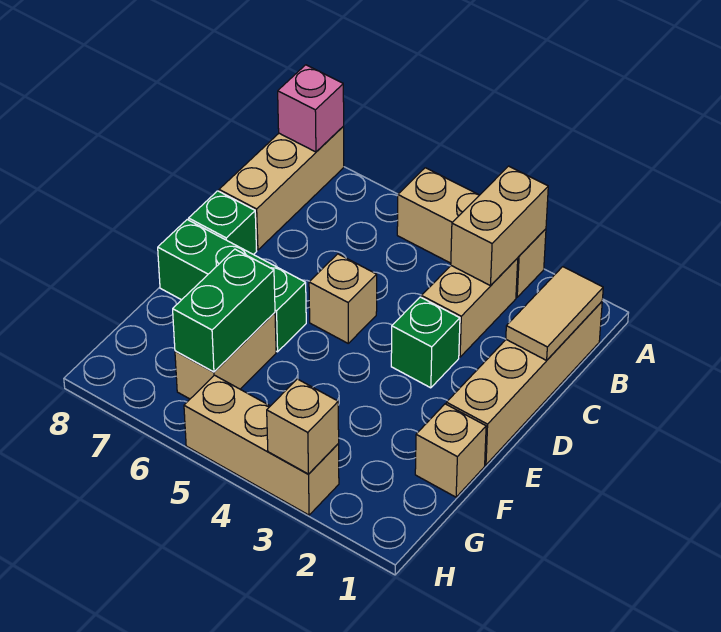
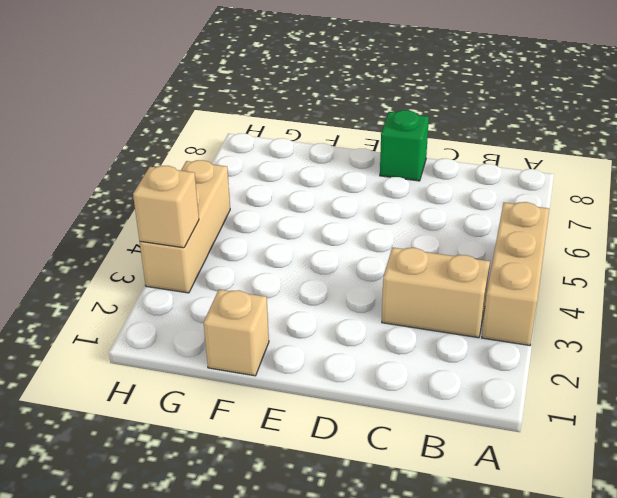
none -> tan brick A8:C8 level 1
none -> tan brick B1:E1 level 1
none -> green brick D3 level 1

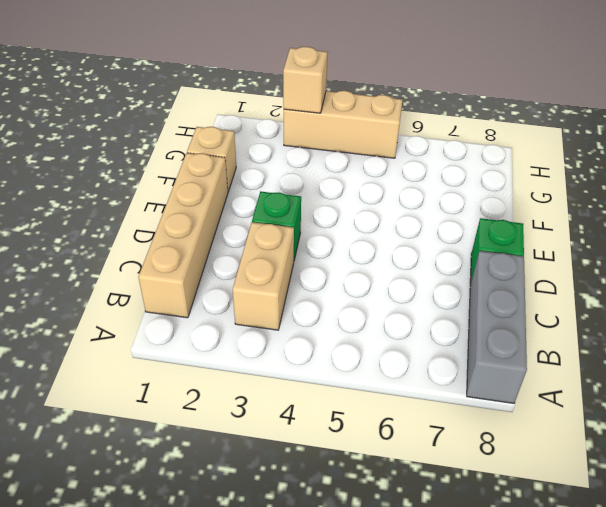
grey brick A8:C8 level 1 -> tan brick A8:C8 level 1
none -> tan brick A3:A5 level 1
none -> tan brick D5 level 1
none -> green brick E6:E8 level 1

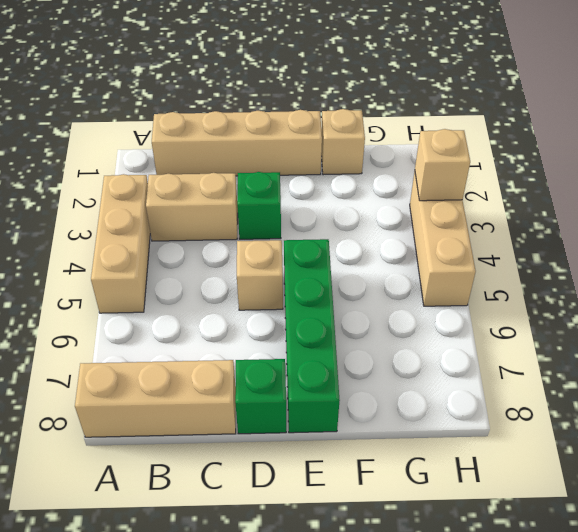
green brick E5:E8 level 1 -> green brick E6:E8 level 1
none -> tan brick F6:G6 level 1
none -> tan brick A3:B3 level 2
none -> pink brick A8 level 2

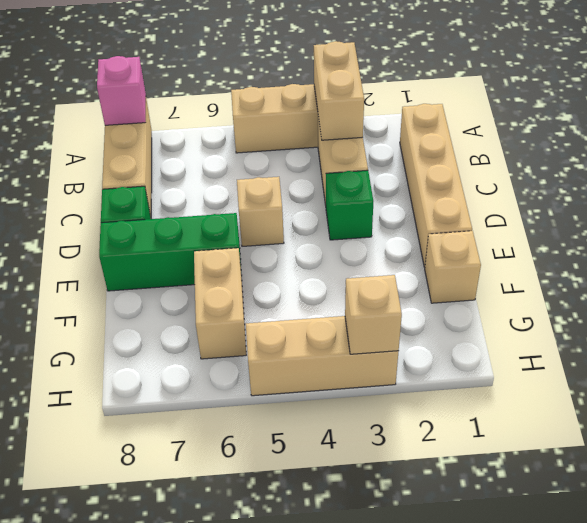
none -> tan tile B1:C1 level 2
none -> green brick F6:G6 level 2

